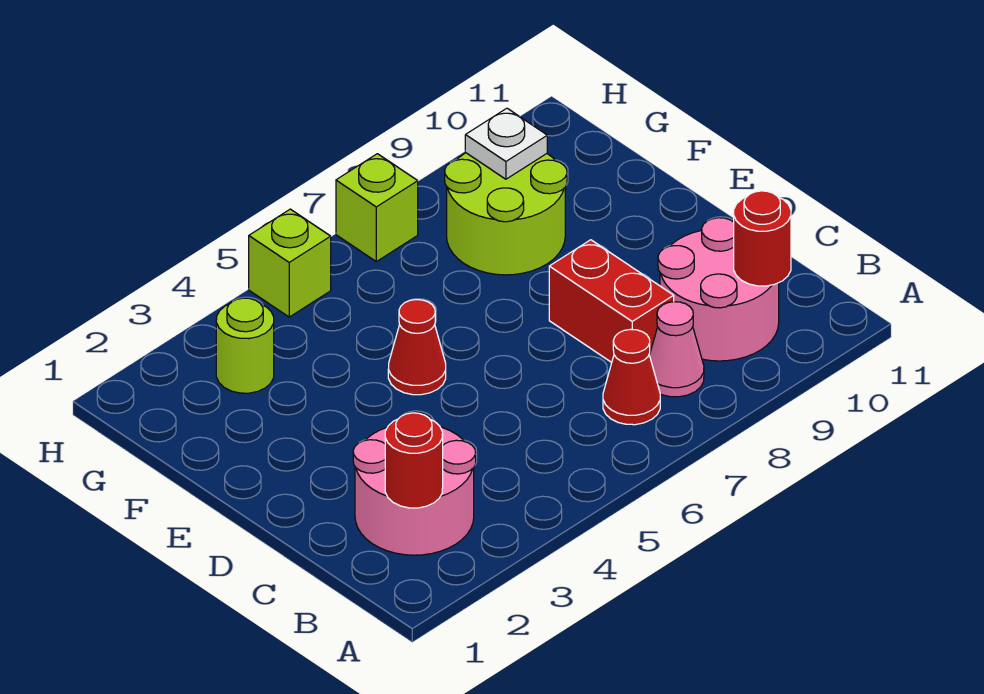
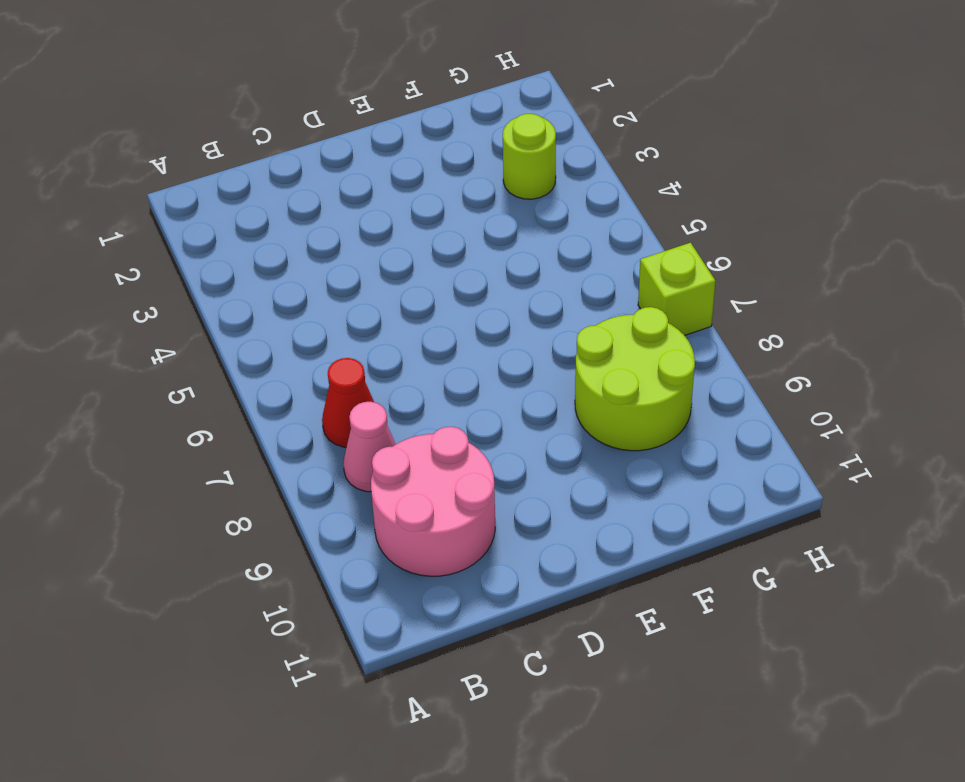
none -> pink round brick B2:C3 level 1
none -> red brick C8:D8 level 1
none -> red cone E5 level 1

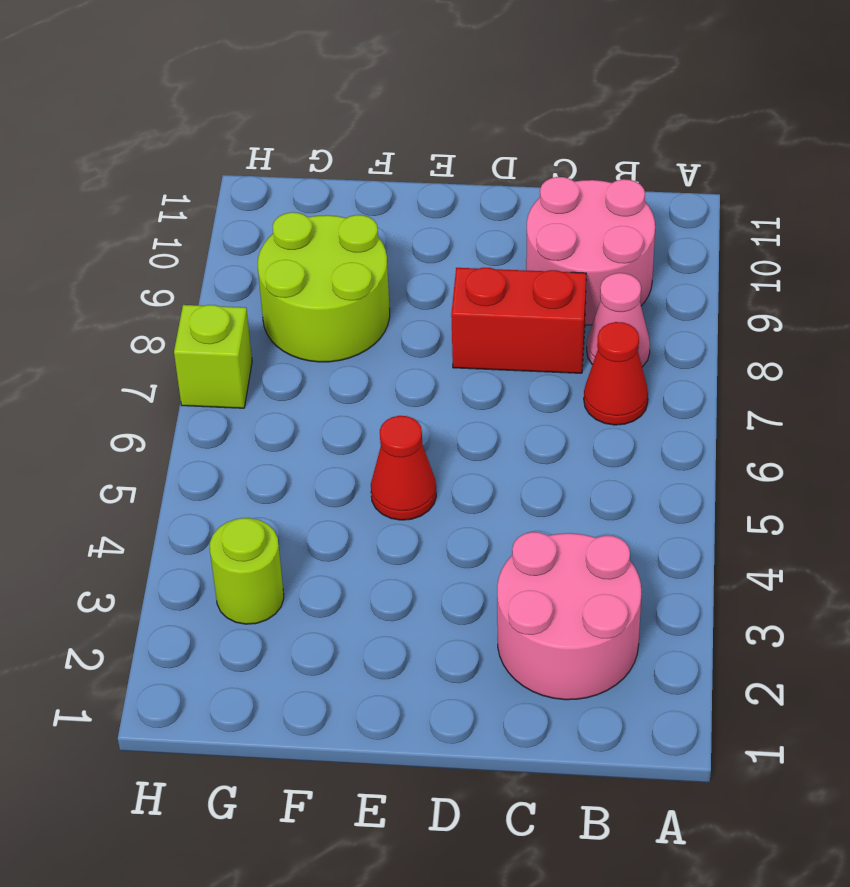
none -> lime brick H5 level 1
none -> red round brick B2 level 2
none -> red round brick B10 level 2

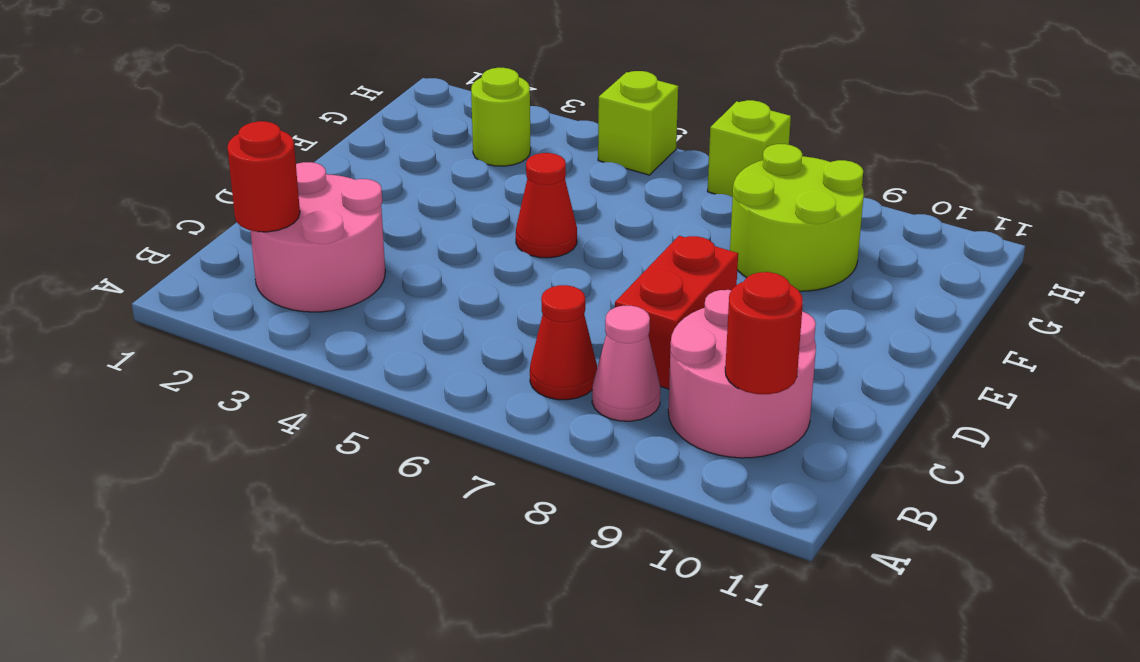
none -> white plate G9 level 2

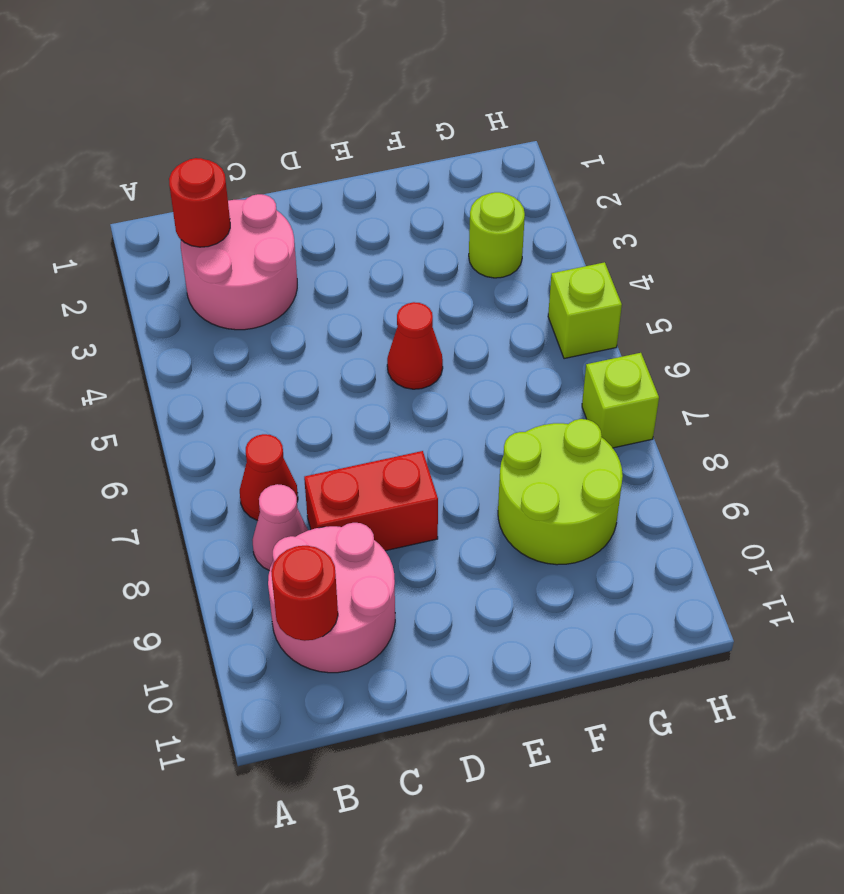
none -> white plate G9 level 2

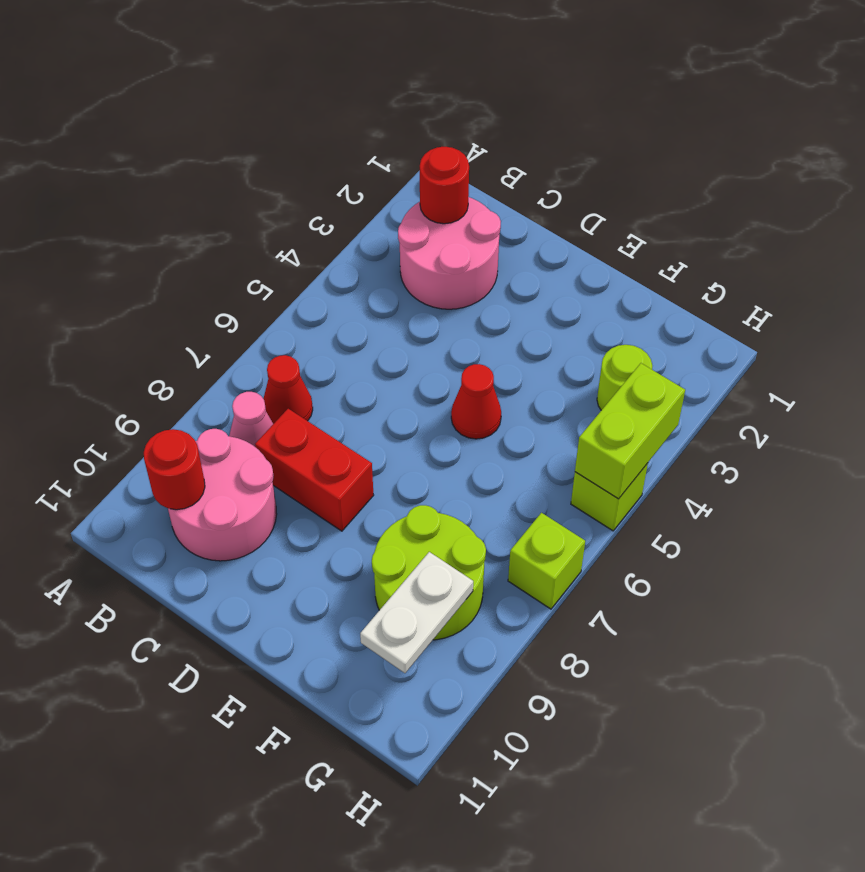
white plate G9:G10 level 2 -> white plate G9 level 2
lime brick H4:H5 level 2 -> none

